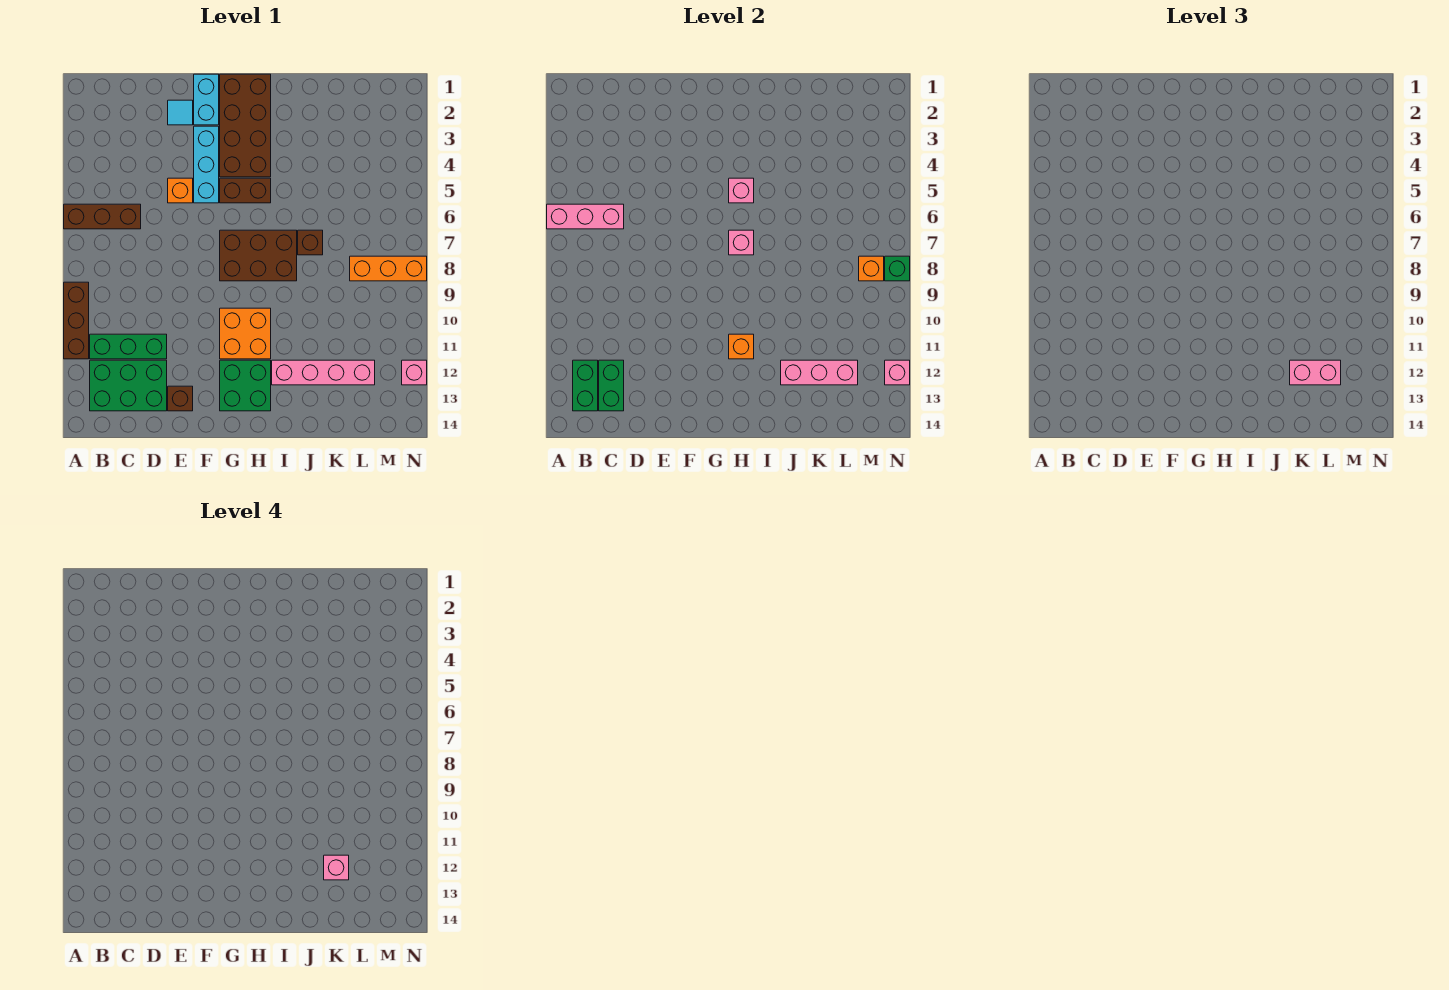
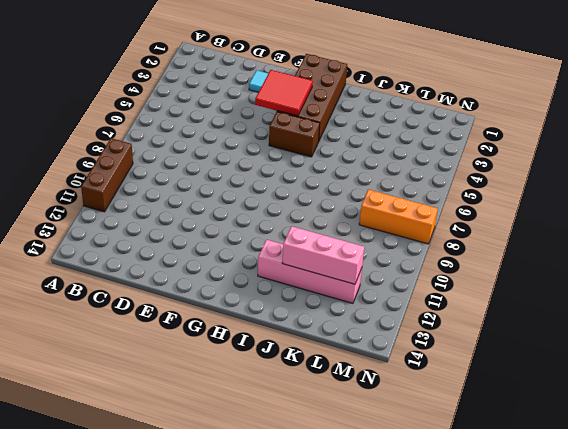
red tile F3:G4 level 2 -> none
none -> brown brick A6:C6 level 1
none -> green brick B11:D11 level 1
none -> green brick B12:D13 level 1
none -> orange brick E5 level 1

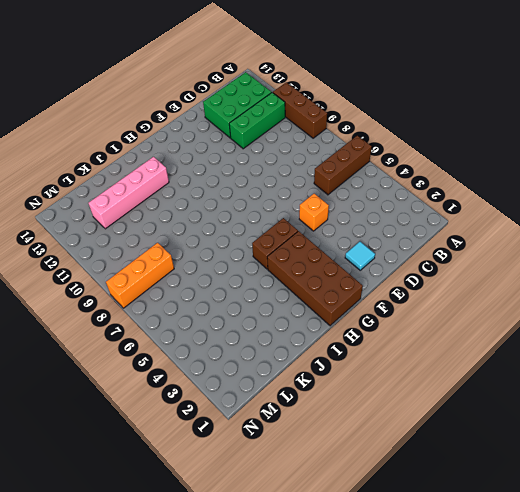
none -> brown brick E13 level 1
none -> cyan brick F1:F2 level 1
none -> cyan brick F3:F5 level 1
none -> brown brick G7:I8 level 1

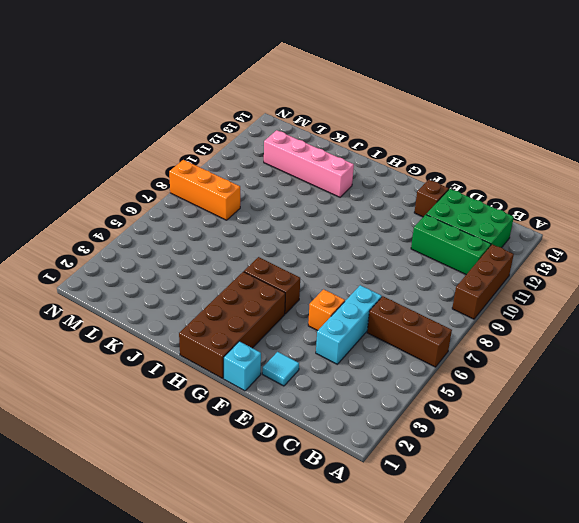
cyan brick D4:D6 level 1 -> cyan brick F3:F5 level 1
cyan brick F1 level 1 -> cyan brick F1:F2 level 1
none -> brown brick G7:I8 level 1
none -> orange brick G10:H11 level 1
none -> green brick G12:H13 level 1
none -> brown brick J7 level 1

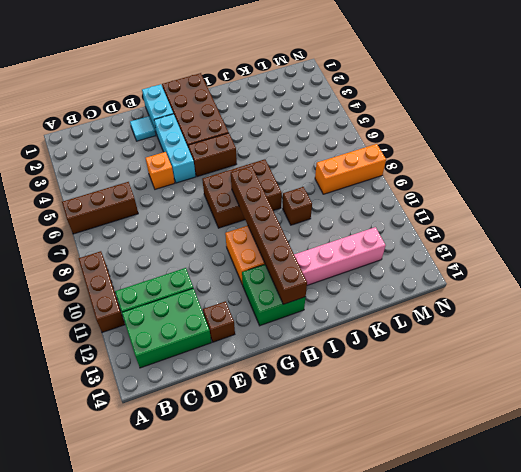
brown brick H8:H13 level 2 -> orange brick H11 level 2
brown brick J9 level 1 -> brown brick J7 level 1
none -> pink brick N12 level 1
none -> pink brick A6:C6 level 2
none -> green brick B12:B13 level 2
none -> green brick C12:C13 level 2

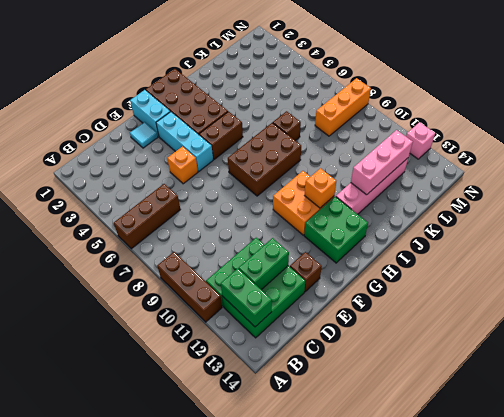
green brick C12:D12 level 2 -> green brick C12:C13 level 2
none -> pink brick A6:C6 level 2
none -> pink brick H5 level 2
none -> pink brick H7 level 2
none -> orange brick M8 level 2

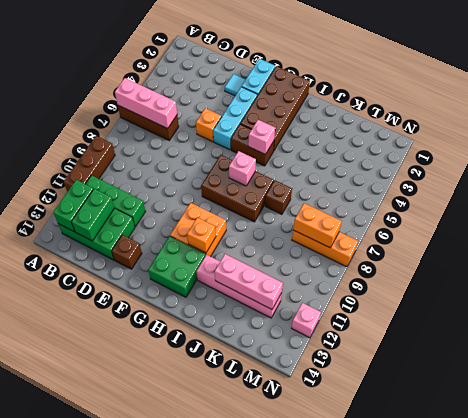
orange brick L8:M8 level 2 -> orange brick M8 level 2
none -> green brick N8 level 2
none -> pink brick N12 level 2
none -> pink brick K12:L12 level 3
none -> pink brick K12 level 4

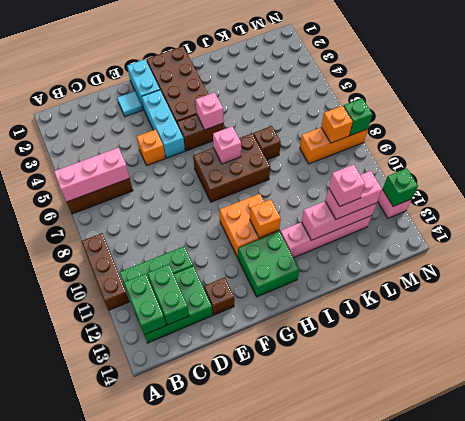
green brick N12 level 2 -> pink brick N12 level 2

